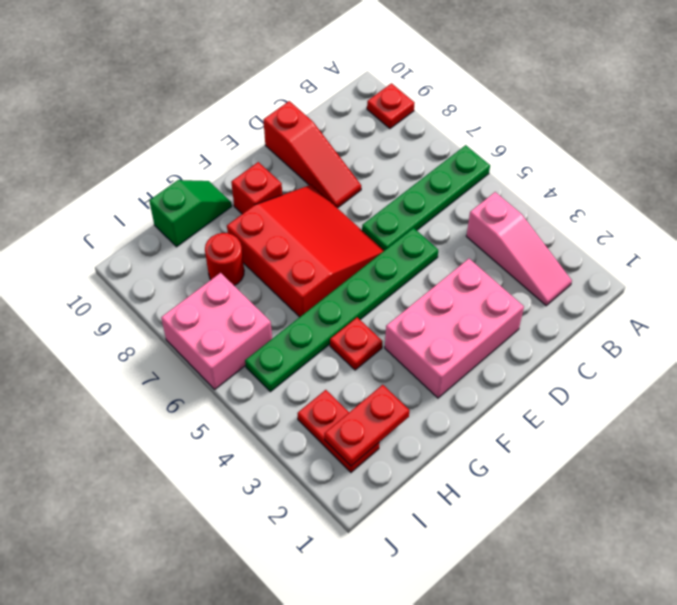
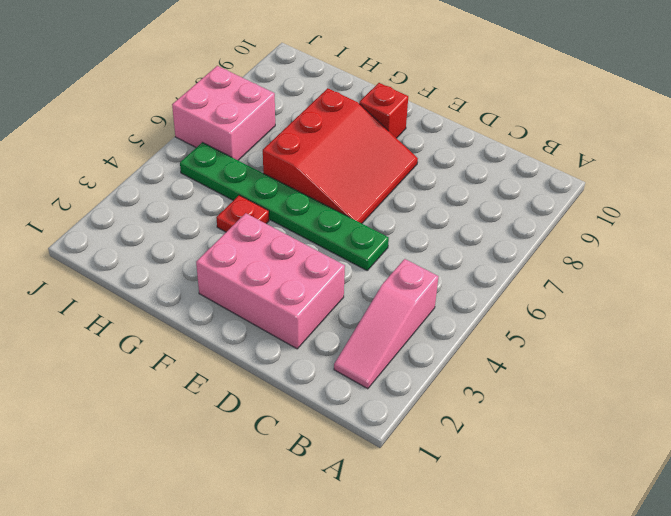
none -> green plate A6:D6 level 1
none -> red plate A9 level 1
none -> red slope D8:D10 level 1 top 10

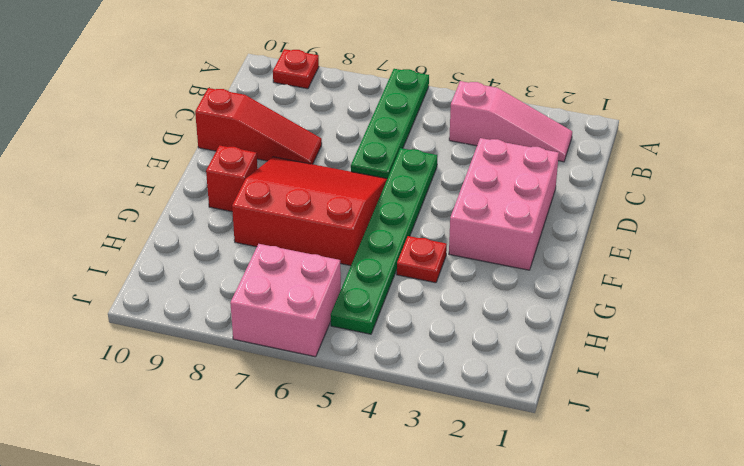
none -> green slope G10:H10 level 1 top H
none -> red round brick H8 level 1
none -> red plate I2:I3 level 1

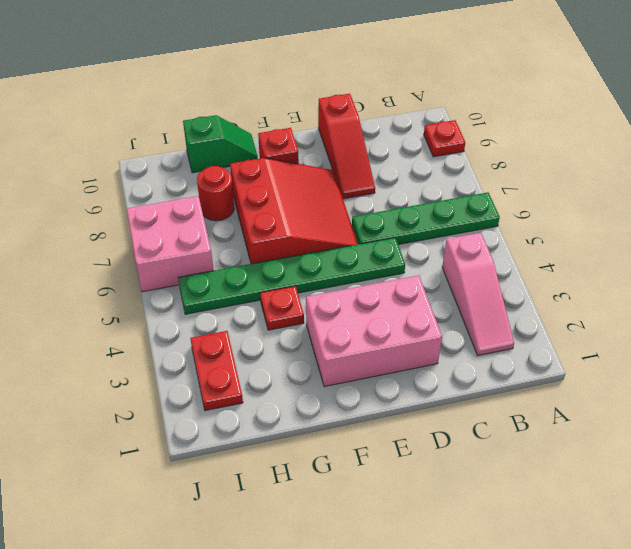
none -> red plate H2:I2 level 2

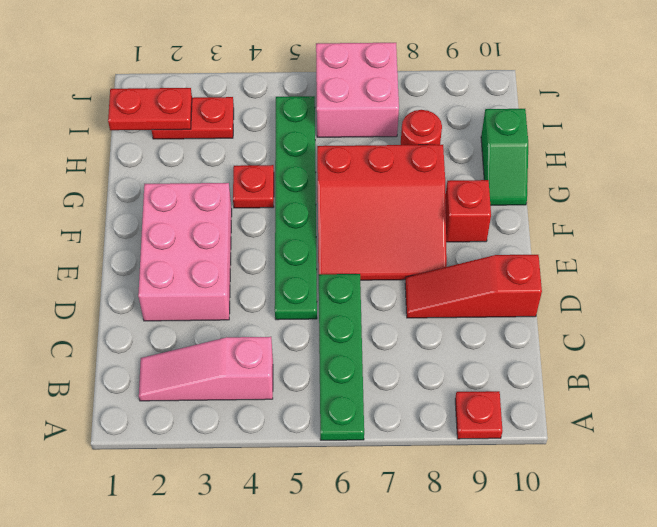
red plate I1:I2 level 2 -> red plate H2:I2 level 2

